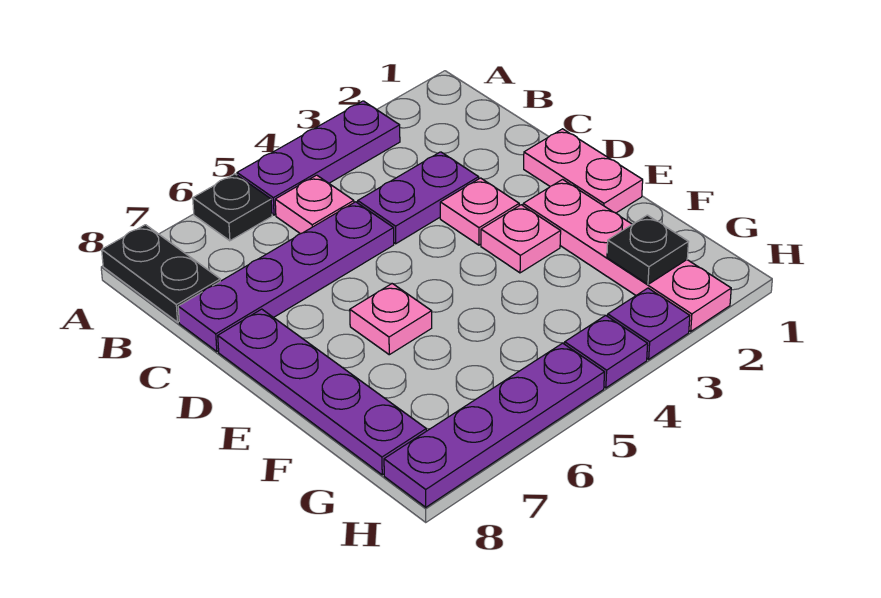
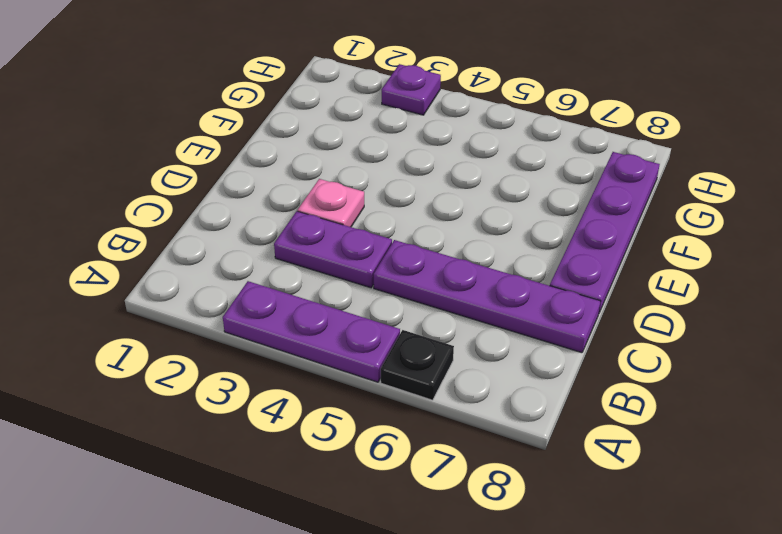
none -> black plate A8:B8 level 1
none -> pink plate B5 level 1
none -> pink plate D1:E1 level 1

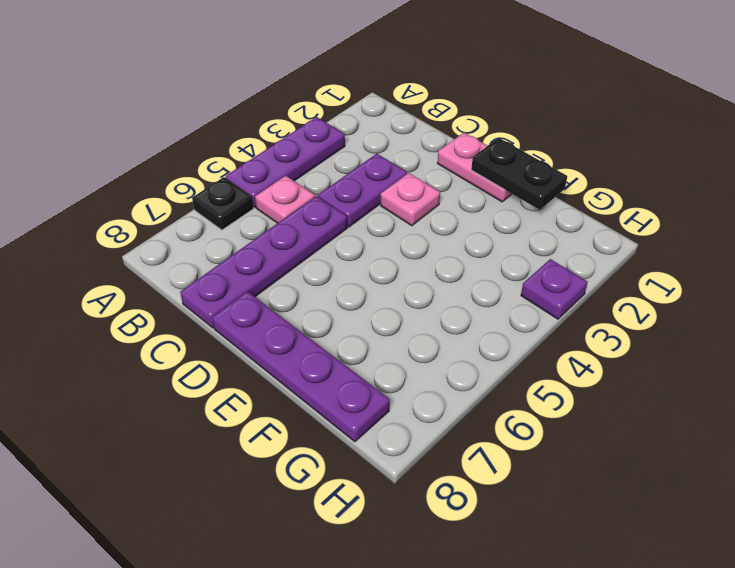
black plate E1:F1 level 2 -> black plate A8:B8 level 1
none -> pink plate E2:H2 level 1
none -> pink plate E3 level 1
none -> pink plate E6 level 1

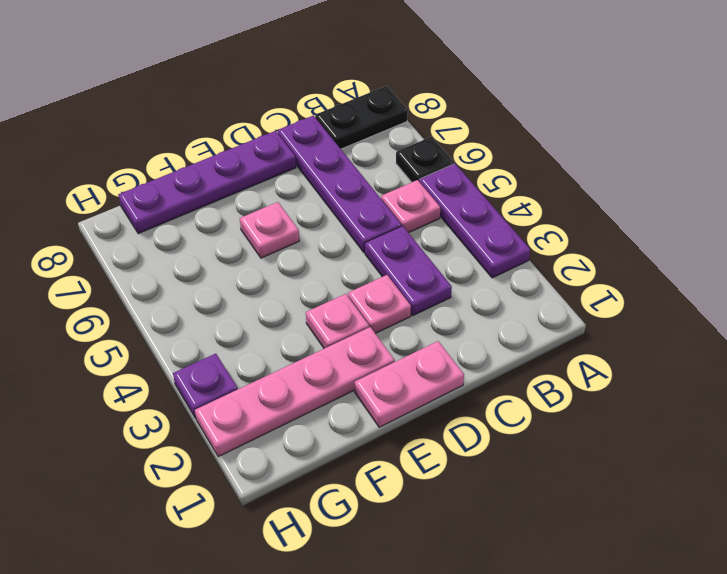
none -> purple plate H4 level 1
none -> purple plate H5:H8 level 1
none -> black plate G2 level 2

